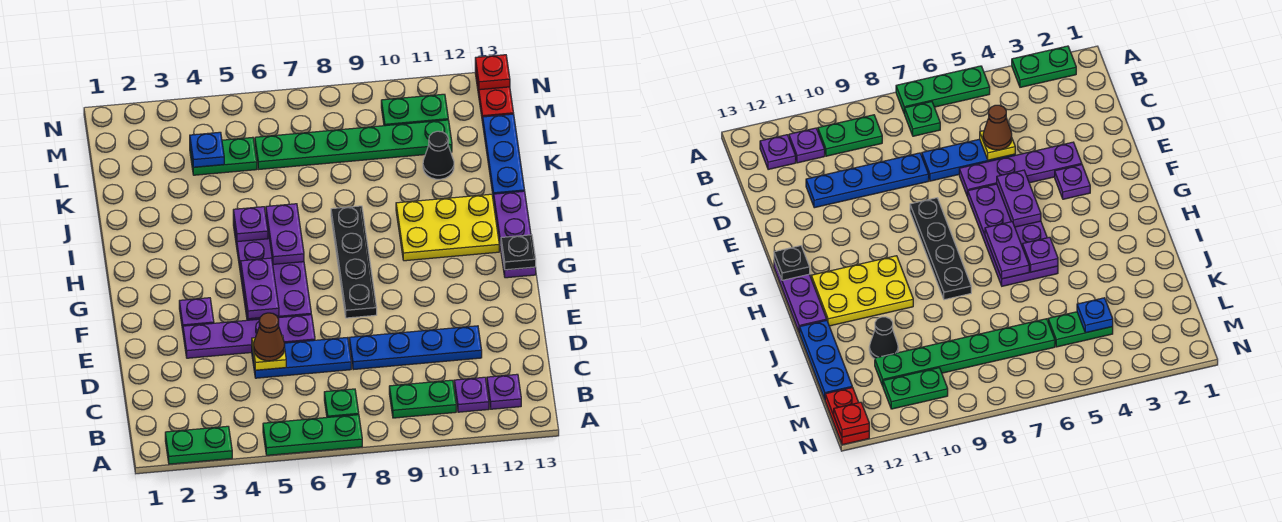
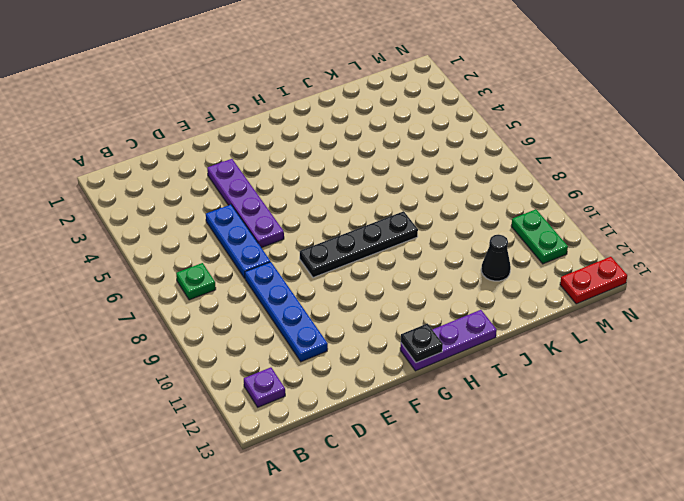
none -> green plate A2:A3 level 1
none -> green plate A5:A7 level 1
none -> green plate B9:B10 level 1

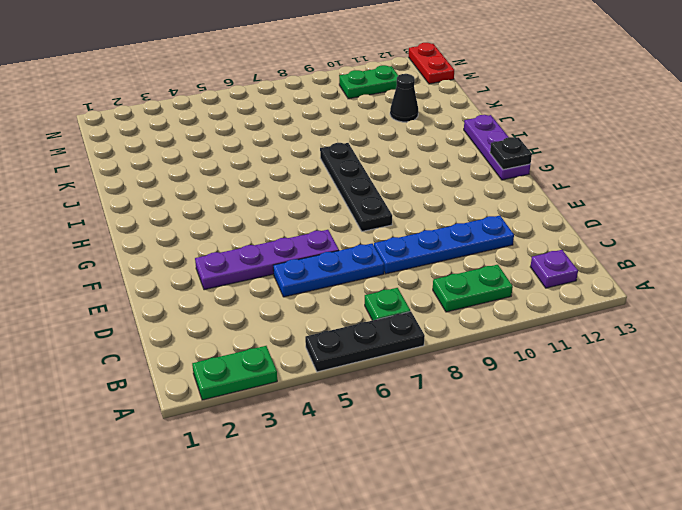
black plate A5:A7 level 1 -> green plate A5:A7 level 1
none -> purple plate B11 level 1
none -> purple plate F3 level 1
none -> purple plate F5:I6 level 1

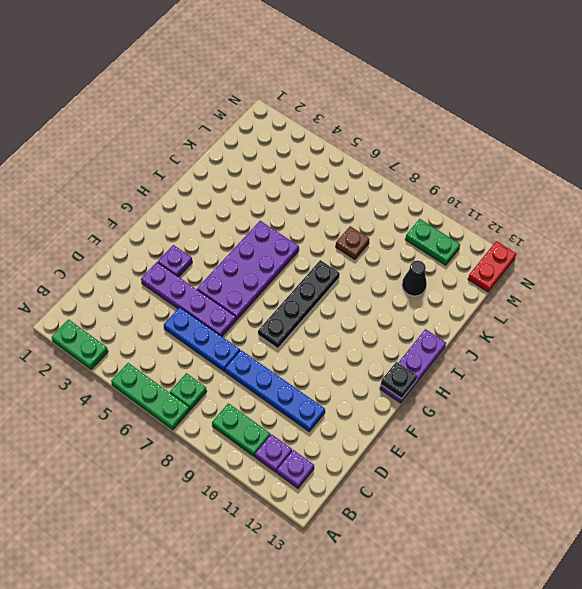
brown plate K8 level 1 -> none
none -> yellow plate H10:I12 level 1
none -> blue plate J13:L13 level 1
none -> green plate L4:L5 level 1

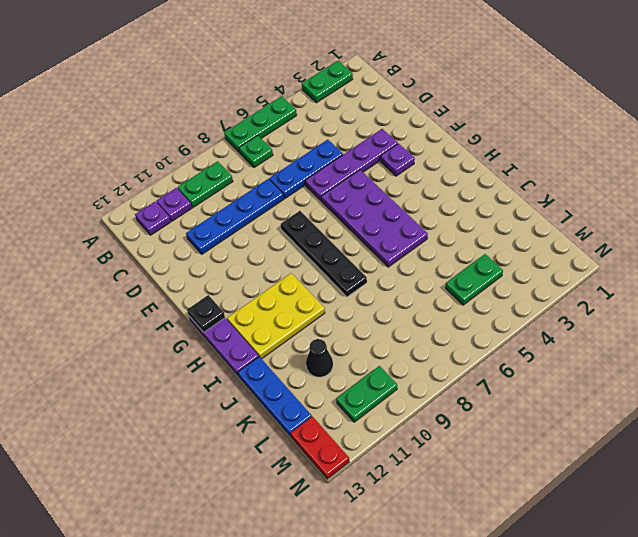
none -> green plate L6:L11 level 1
none -> yellow plate D5 level 2
none -> purple plate F5:G5 level 2

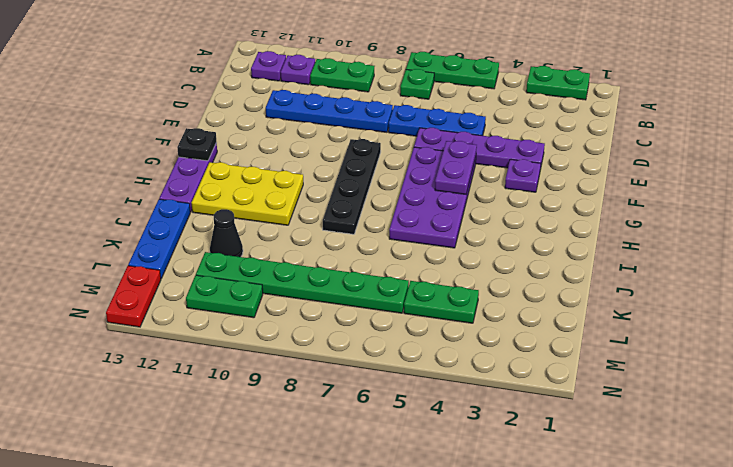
none -> yellow plate D5 level 2
none -> purple plate H6:I6 level 2
none -> purple plate I5 level 2

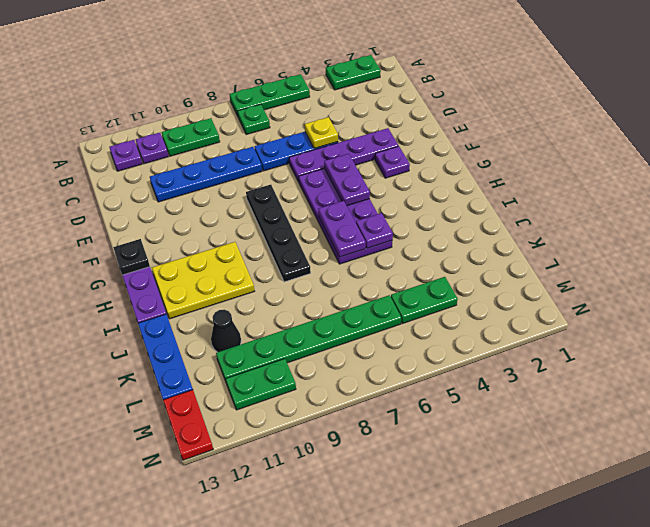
none -> blue plate L4 level 2
none -> red plate N13 level 2
none -> brown cone D5 level 3

